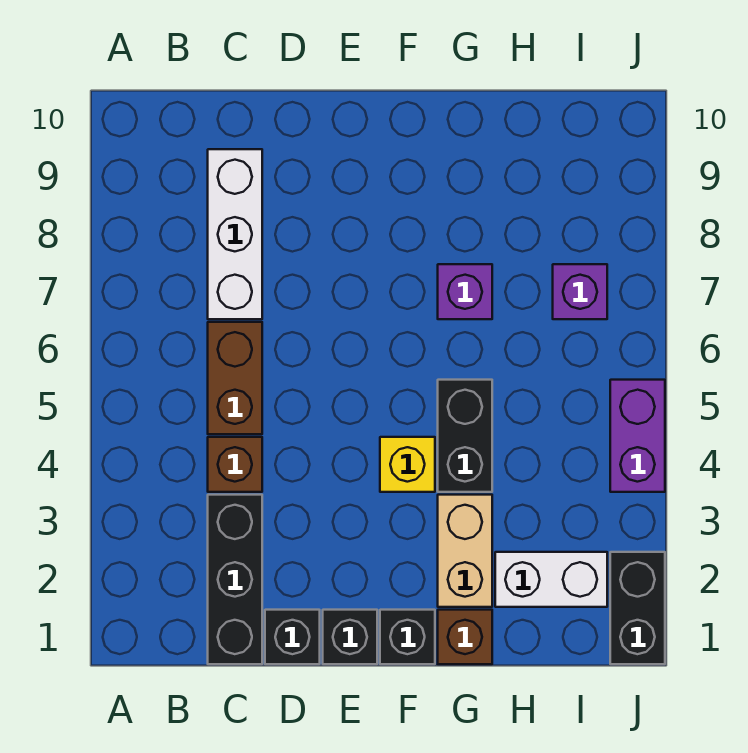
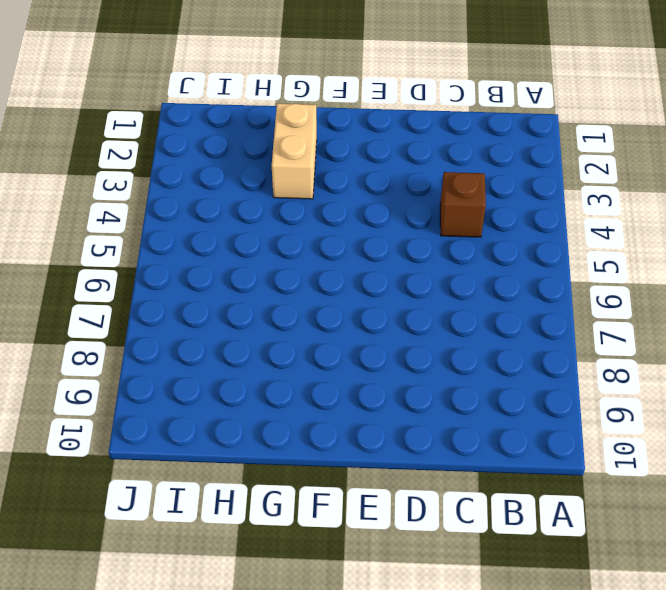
none -> black brick C1:C3 level 1
none -> brown brick C5:C6 level 1
none -> white brick C7:C9 level 1

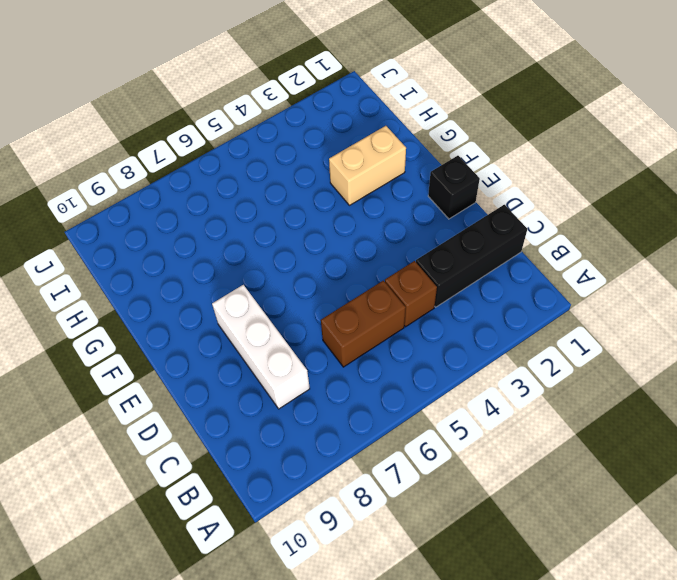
white brick C8:E8 level 1 -> white brick C7:C9 level 1
none -> black brick D1 level 1
none -> black brick F1 level 1
none -> yellow brick F4 level 1

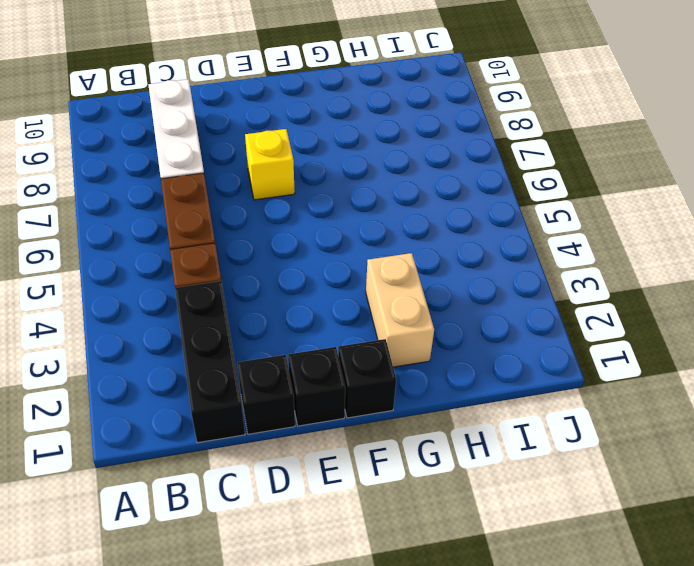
yellow brick E7 level 1 -> yellow brick F4 level 1
none -> brown brick G1 level 1
none -> black brick G4:G5 level 1
none -> purple brick G7 level 1

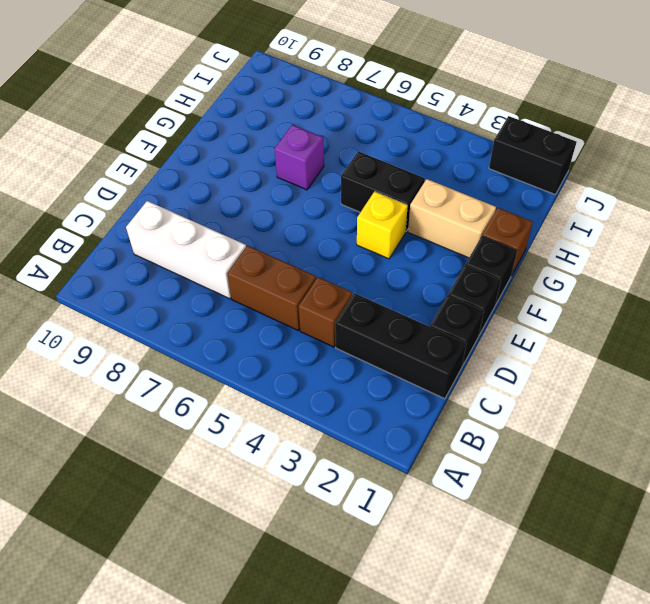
none -> white brick H2:I2 level 1
none -> purple brick I7 level 1
none -> purple brick J4:J5 level 1

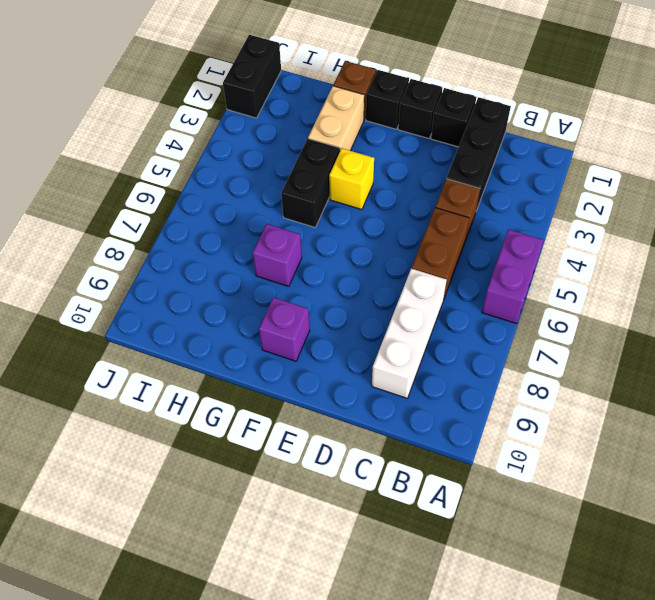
purple brick A5:A6 level 1 -> purple brick J4:J5 level 1
purple brick F9 level 1 -> purple brick I7 level 1
none -> white brick H2:I2 level 1

